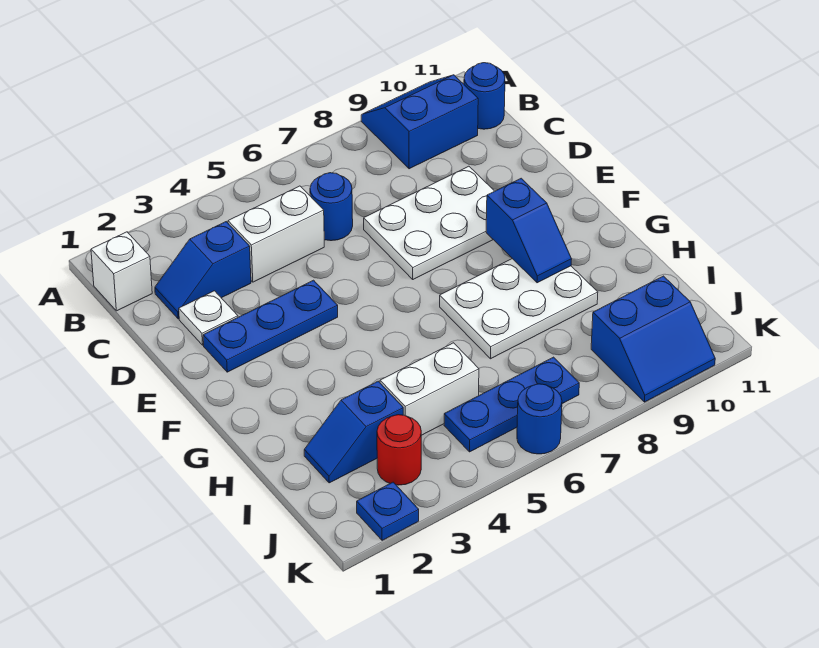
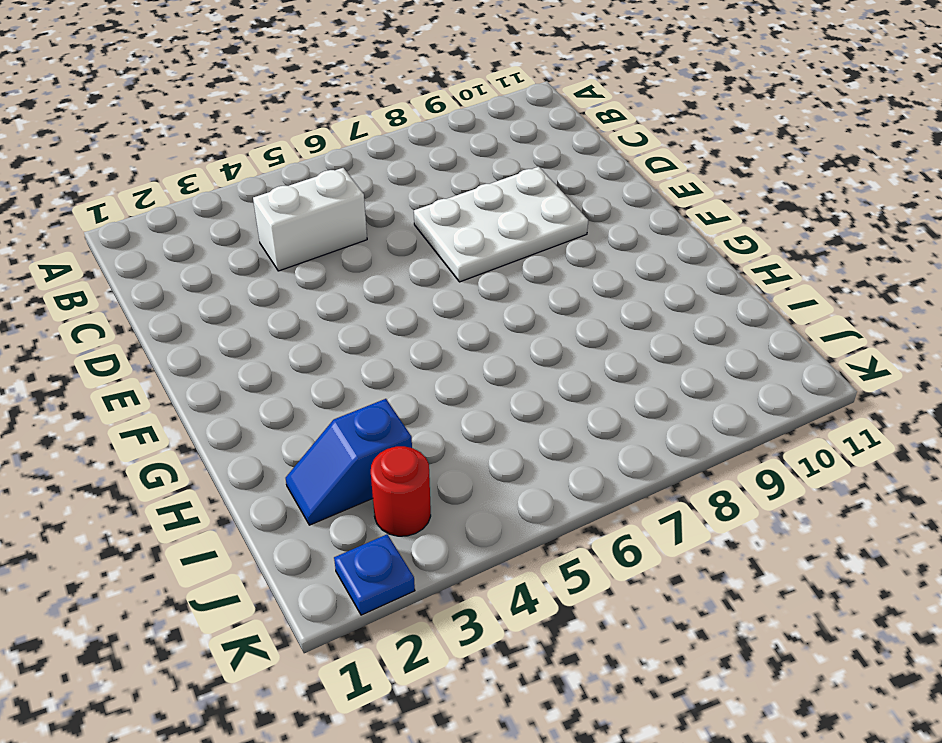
none -> blue slope A9:B10 level 1 top B
none -> white brick B1 level 1
none -> blue round brick B11 level 1

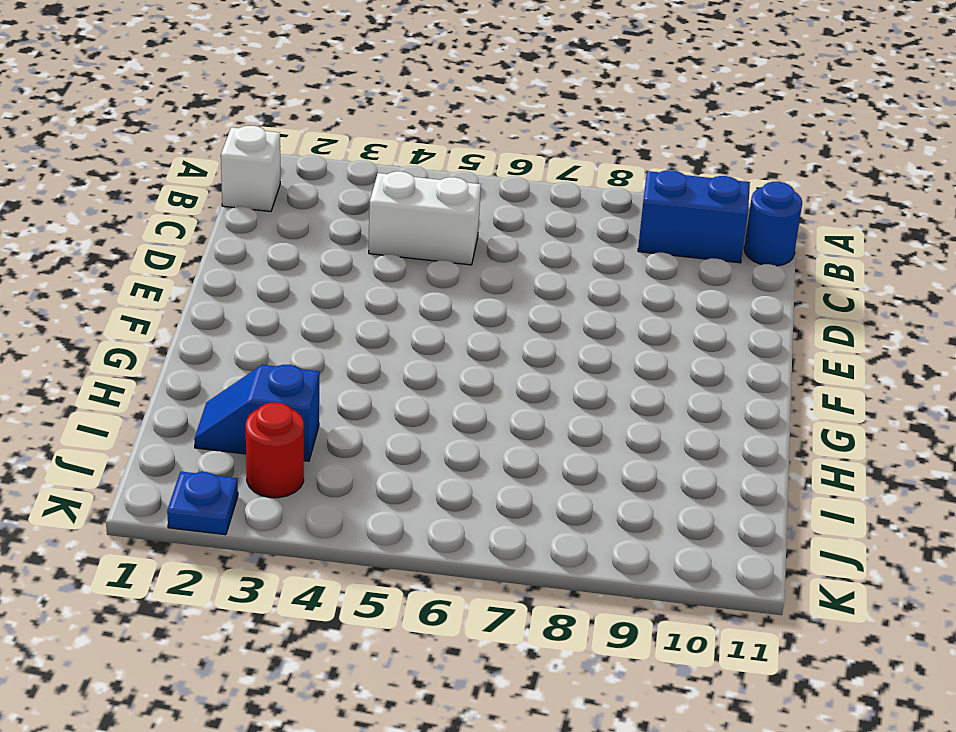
none -> blue slope C2:C3 level 1 top 3
none -> blue round brick C6 level 1
none -> white plate D2 level 1

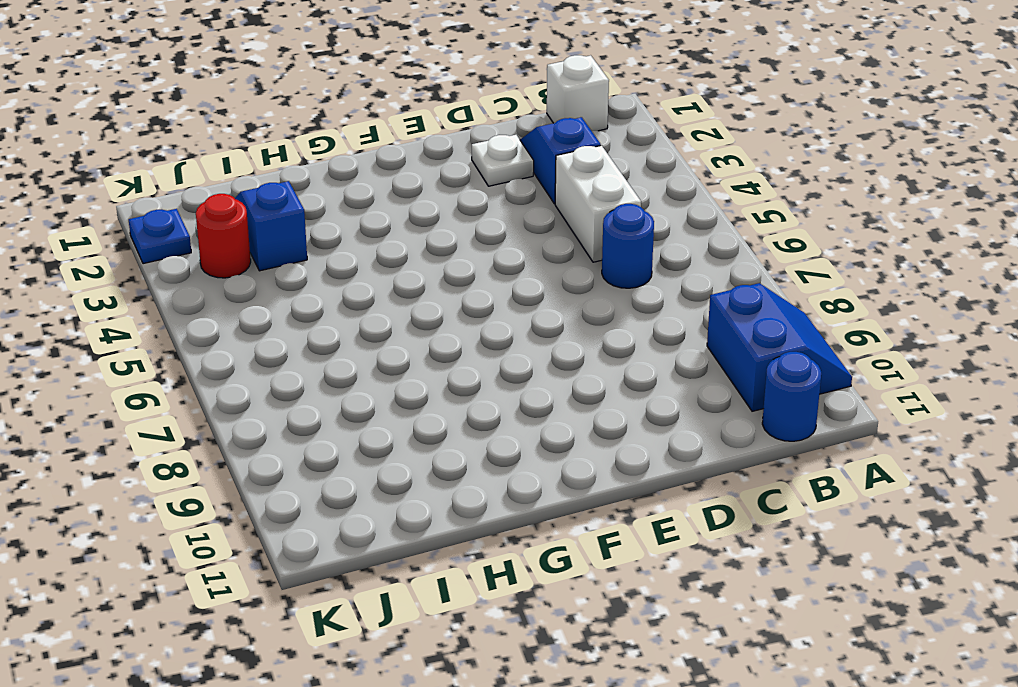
none -> white plate D7:E9 level 1
none -> blue plate E2:E4 level 1
none -> white plate G7:H9 level 1

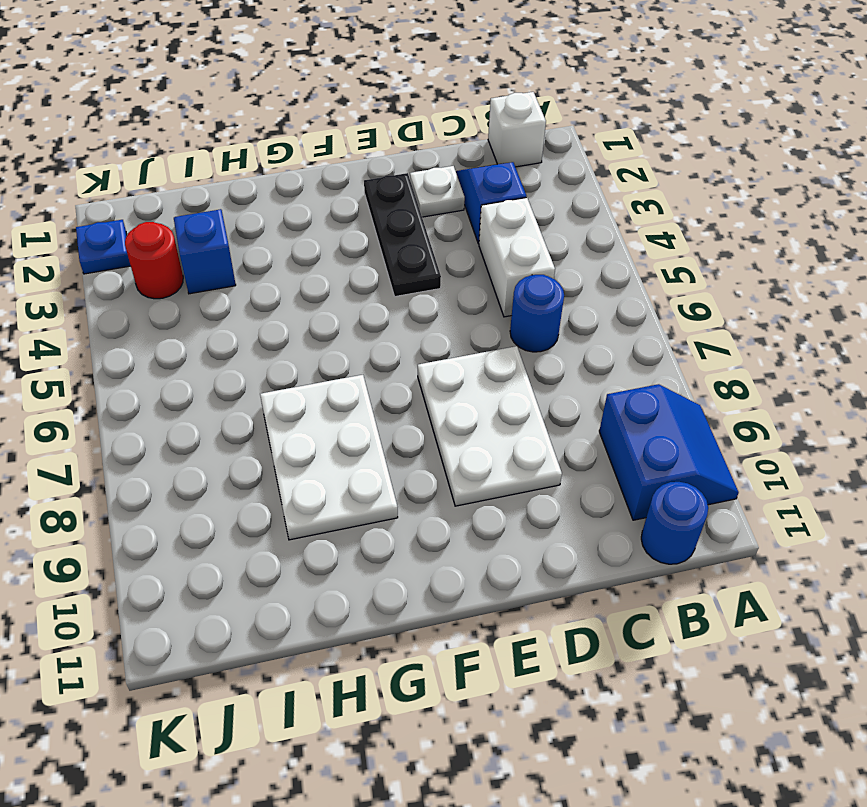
black plate E2:E4 level 1 -> blue plate E2:E4 level 1
none -> white brick I4:I5 level 1
none -> blue plate J5:J7 level 1
none -> blue slope J9:K10 level 1 top J

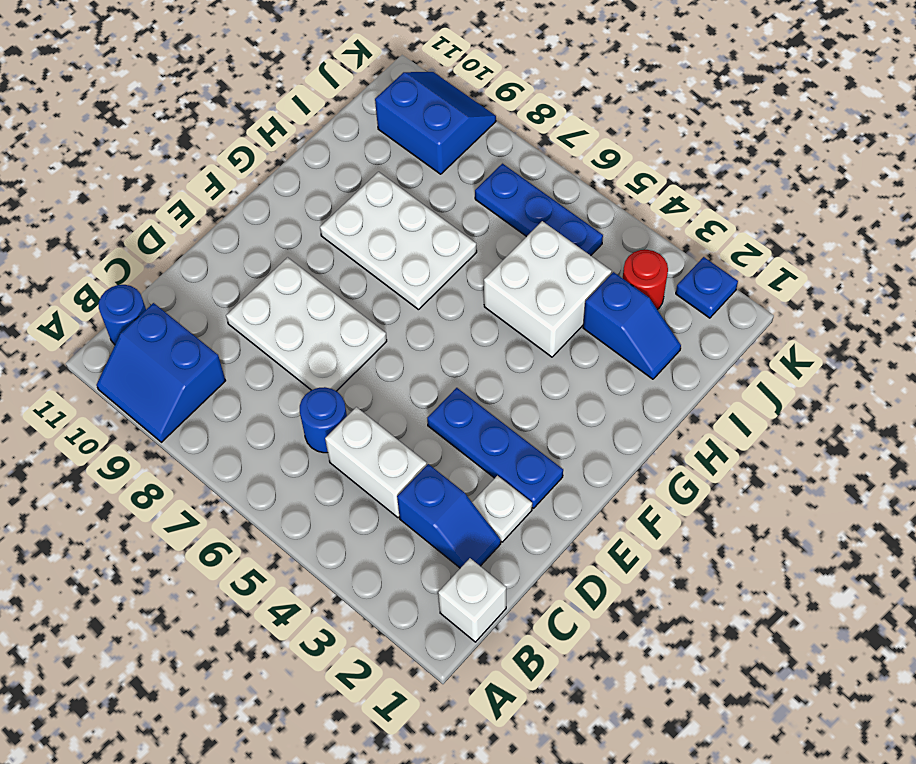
white brick H4:I5 level 1 -> white brick I4:I5 level 1
none -> blue round brick K6 level 1
none -> blue slope F9:G9 level 2 top F

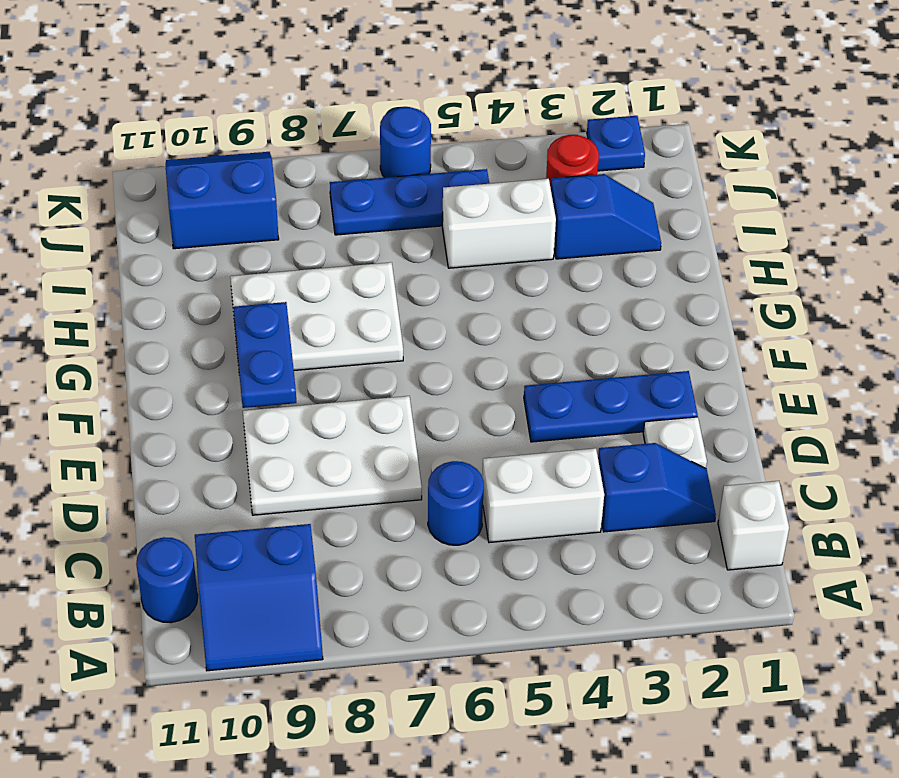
blue plate F9:G9 level 2 -> blue slope F9:G9 level 2 top F

